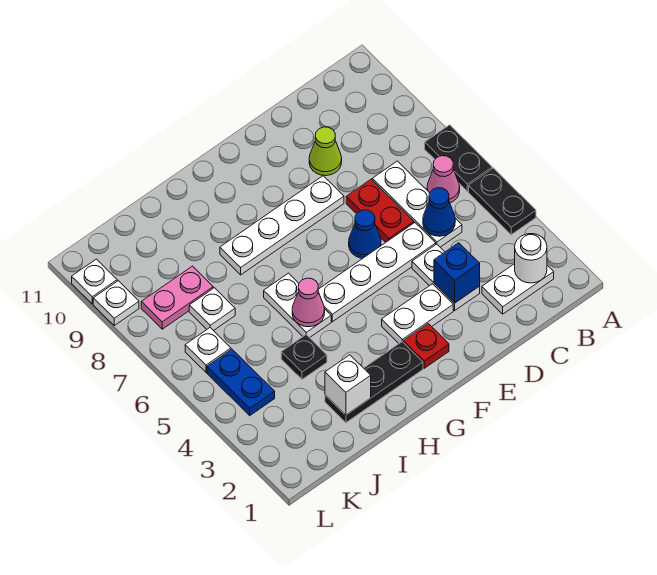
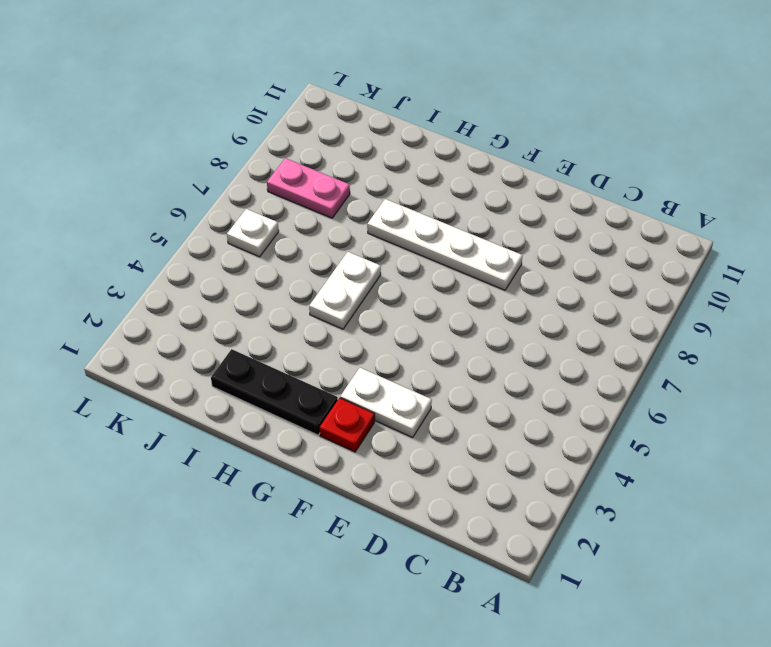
none -> black plate A4:A5 level 1
none -> black plate A6:A7 level 1
none -> white plate B2:C2 level 1

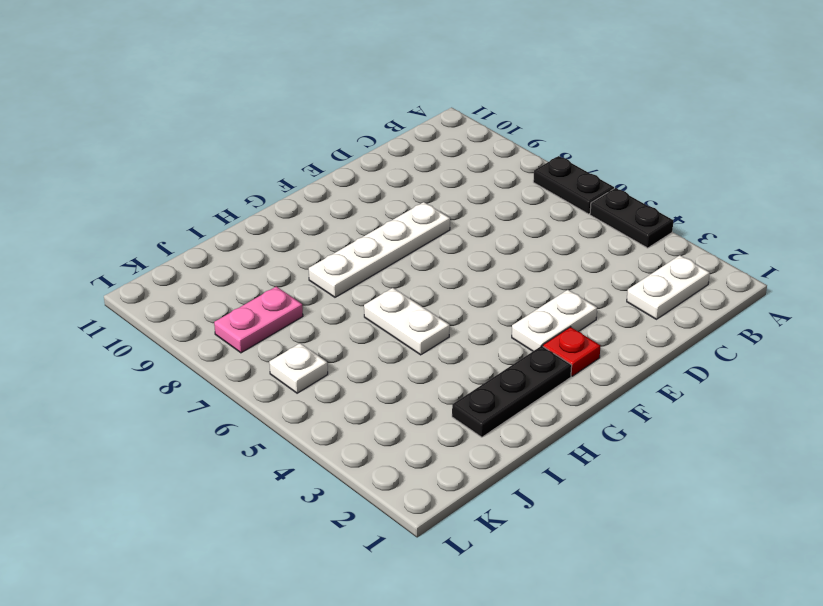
none -> pink cone B6 level 1
none -> white plate C5:C7 level 1
none -> white plate D3:D4 level 1

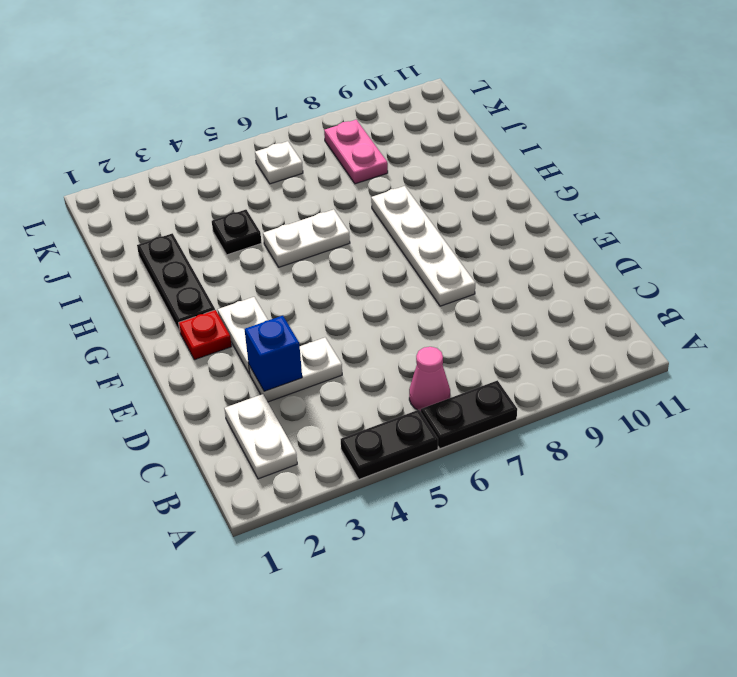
none -> white plate C5:C7 level 1
none -> white plate D5:G5 level 1
none -> red plate D6:D7 level 1

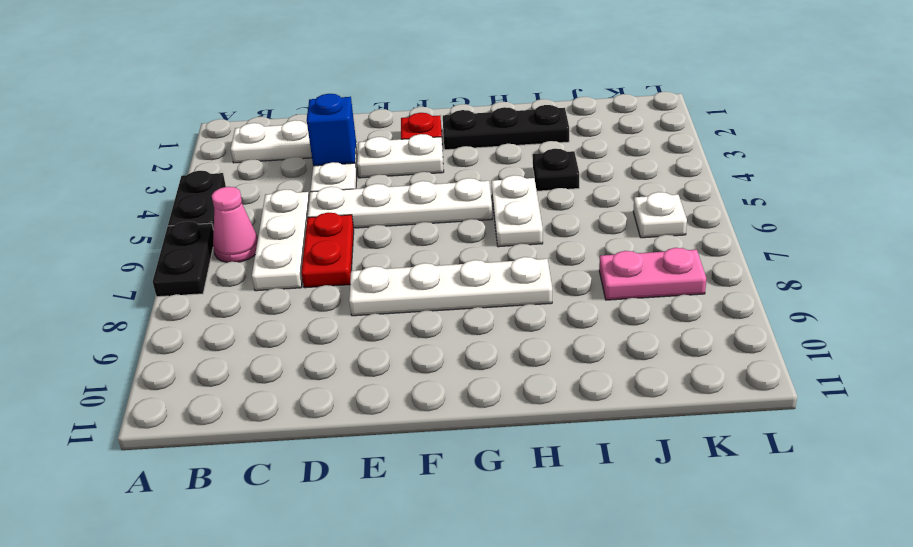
none -> lime cone D9 level 1
none -> blue cone E6 level 1
none -> white plate J7 level 1

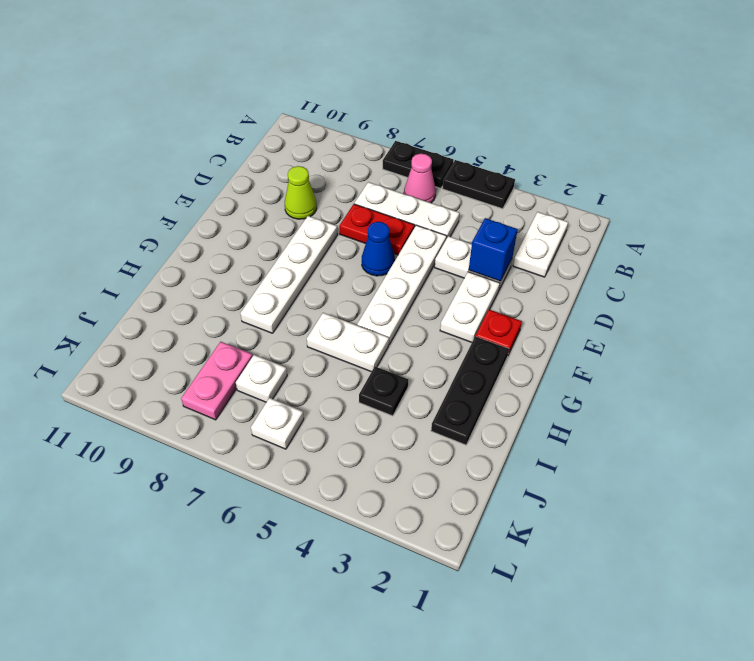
none -> blue plate K4:K5 level 1
none -> white plate L9 level 1
none -> white plate L10 level 1

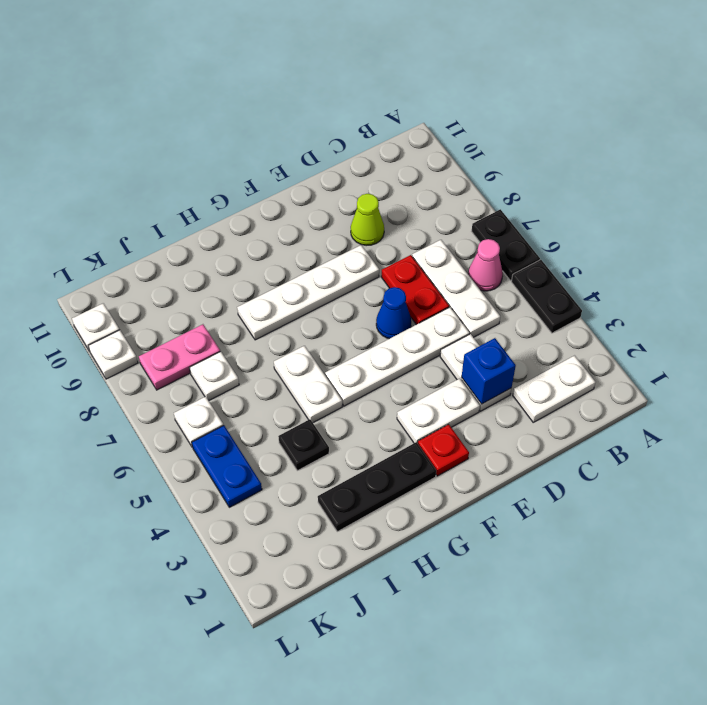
none -> white round brick B2 level 2
none -> blue cone C5 level 2
none -> pink cone H5 level 2

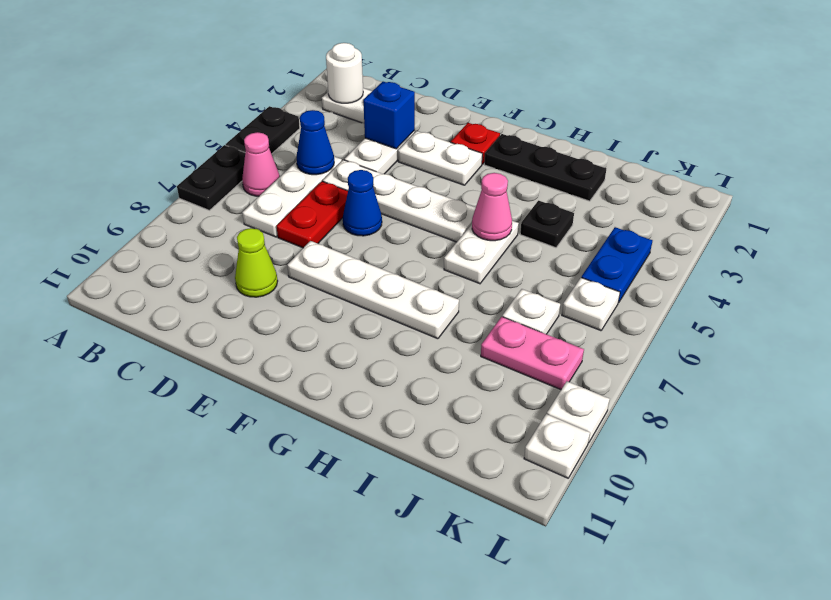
none -> white brick I2 level 2

